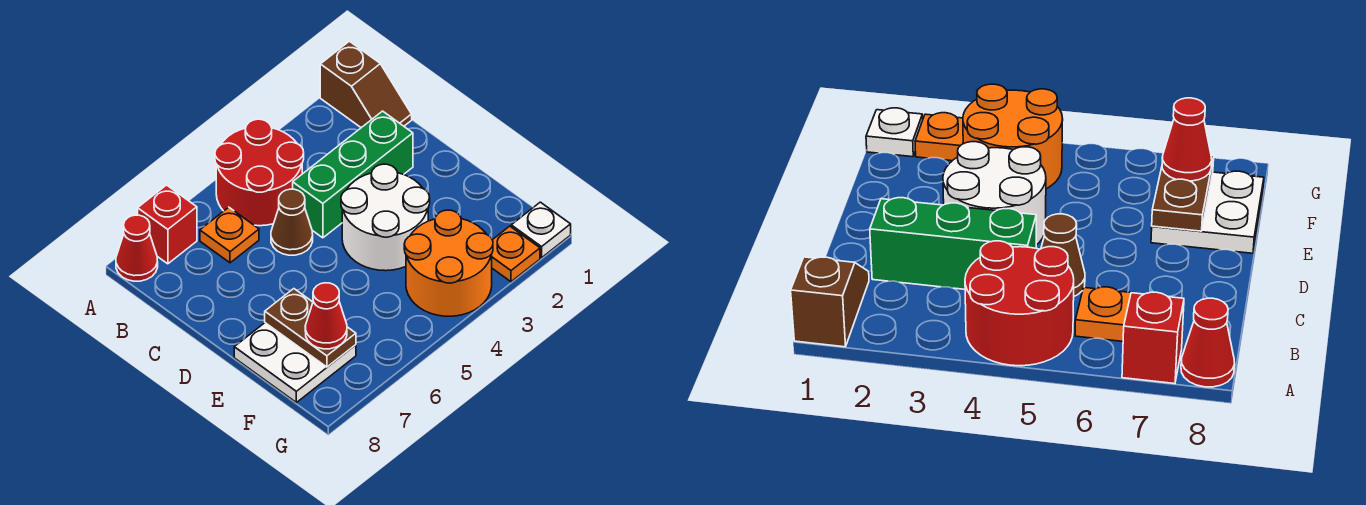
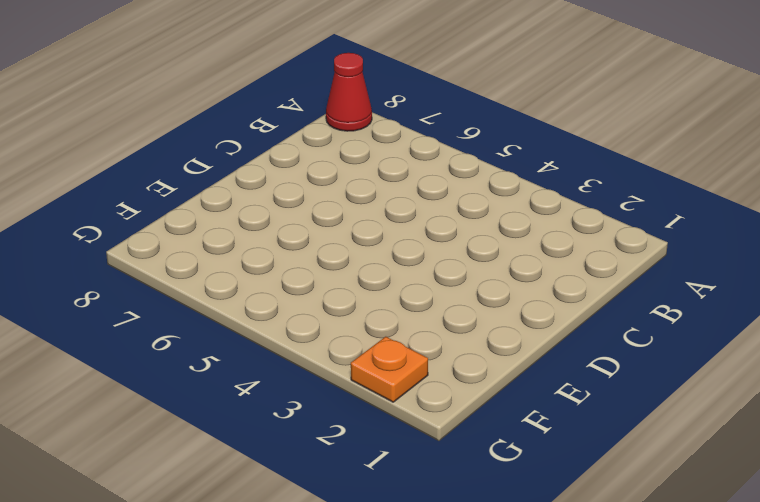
none -> brown slope A1:B1 level 1 top A
none -> red round brick A4:B5 level 1
none -> red brick A7 level 1

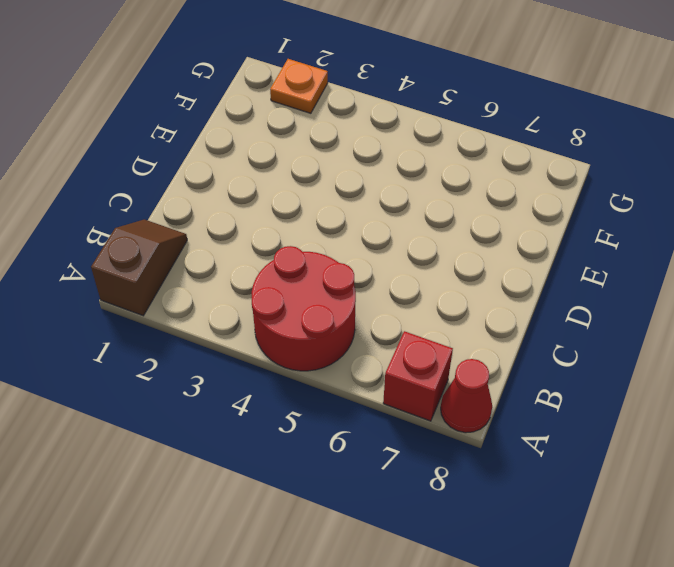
none -> orange plate B6 level 1
none -> green brick C2:C4 level 1
none -> brown cone C5 level 1

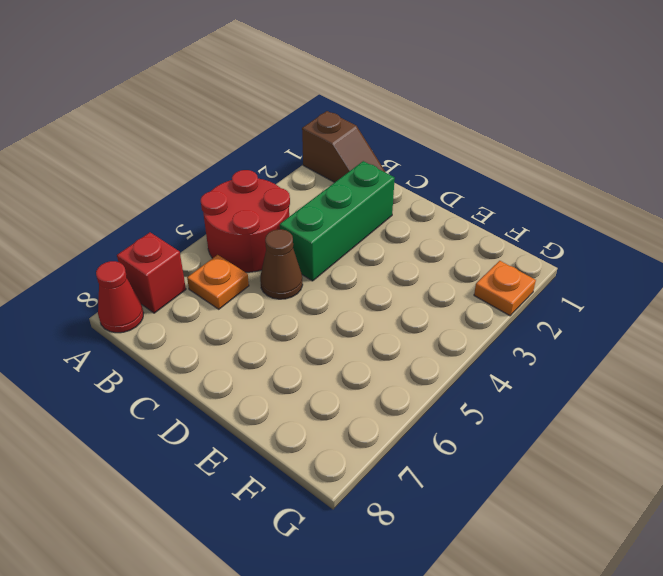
none -> white round brick D3:E4 level 1
none -> white plate E7:F8 level 1
none -> orange round brick F3:G4 level 1

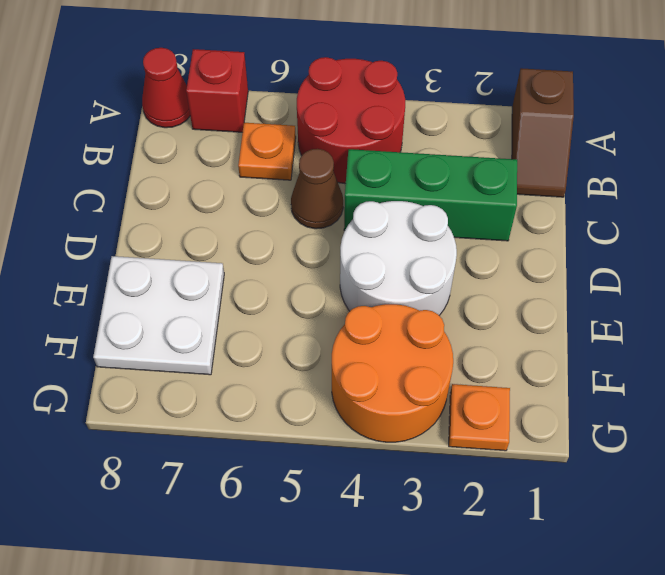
none -> white plate G1 level 1
none -> brown plate E7:F7 level 2
none -> red cone F7 level 3

